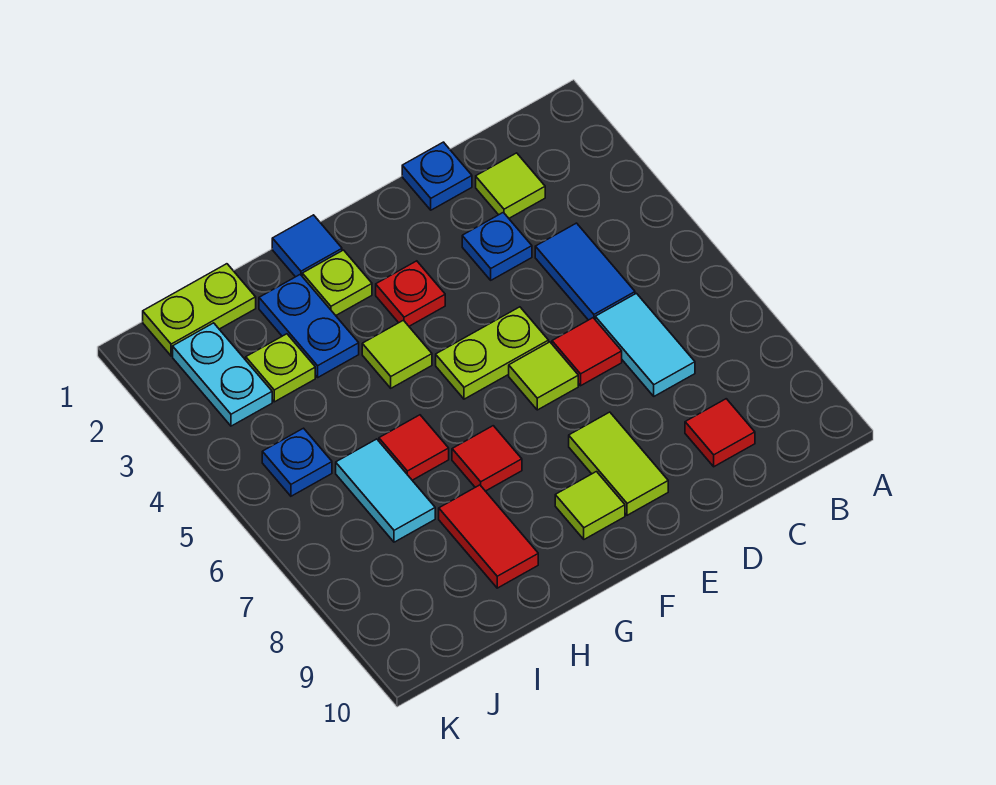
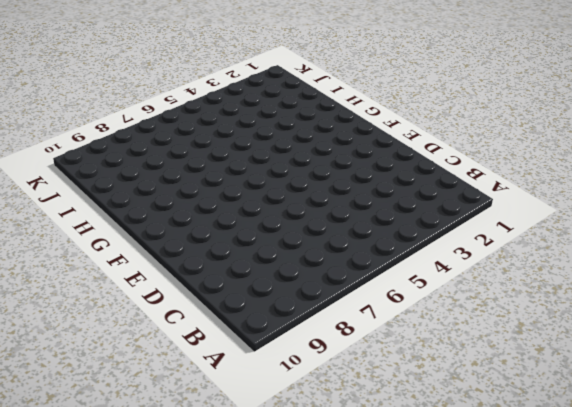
none -> lime tile C2 level 1
none -> blue tile C4:C5 level 1
none -> cyan tile C6:C7 level 1

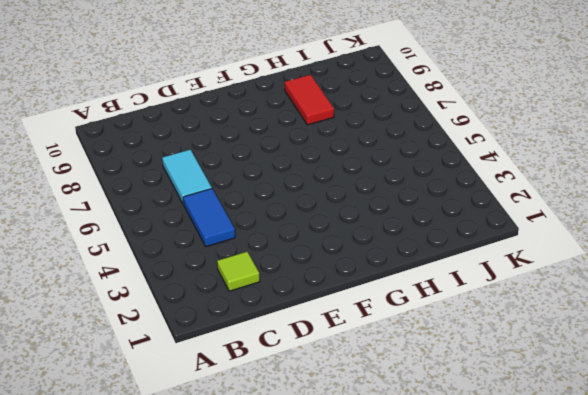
none -> red tile C9 level 1
none -> blue plate D1 level 1
none -> blue plate D3 level 1

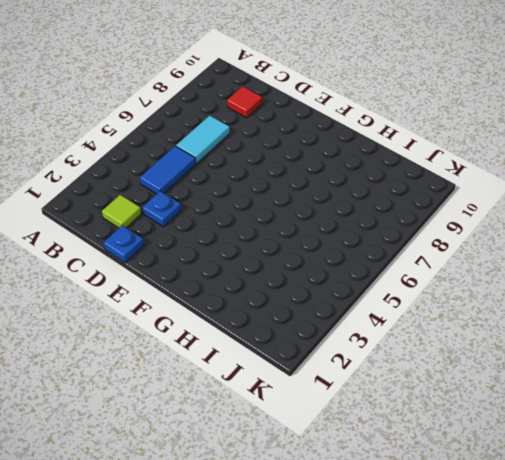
none -> red tile D6 level 1
none -> lime plate E5:F5 level 1
none -> lime tile E6 level 1

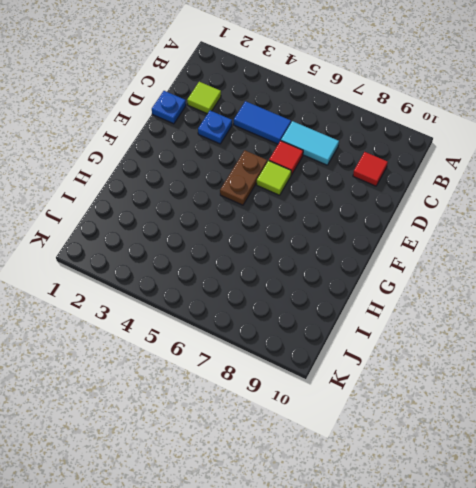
brown plate E5:F5 level 1 -> lime plate E5:F5 level 1
none -> lime tile E8:E9 level 1
none -> red plate F3 level 1
none -> lime tile F9 level 1

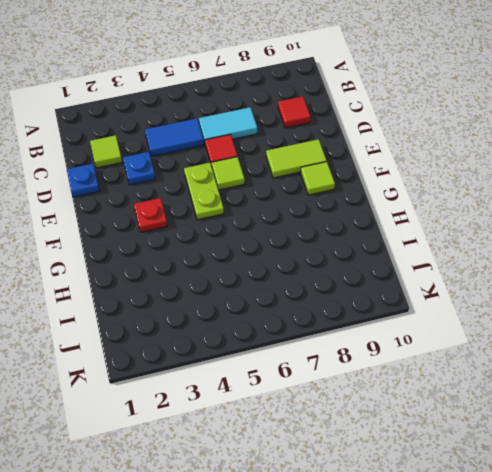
none -> blue tile G1 level 1
none -> lime plate G2 level 1
none -> lime tile G4 level 1

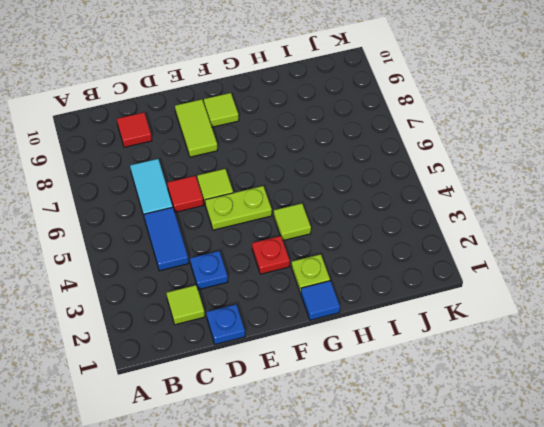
none -> red tile G7 level 1
none -> blue plate H2:H3 level 1
none -> red tile H6 level 1

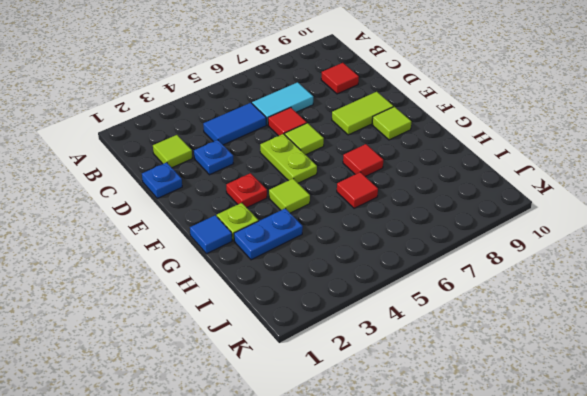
none -> red tile H8:H9 level 1
none -> lime plate I1:J1 level 1
none -> lime plate I3 level 1

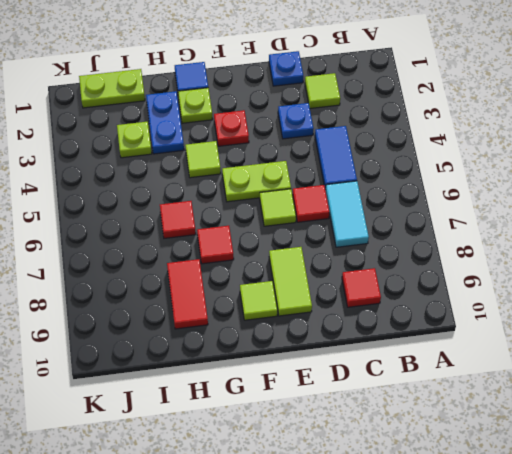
none -> cyan tile I6:I7 level 1
none -> cyan plate J2:J3 level 1
none -> blue plate J5 level 1

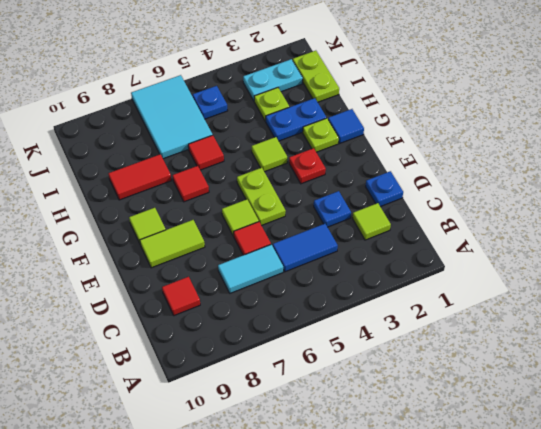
cyan tile I6:K7 level 1 -> cyan tile I6:I7 level 1

